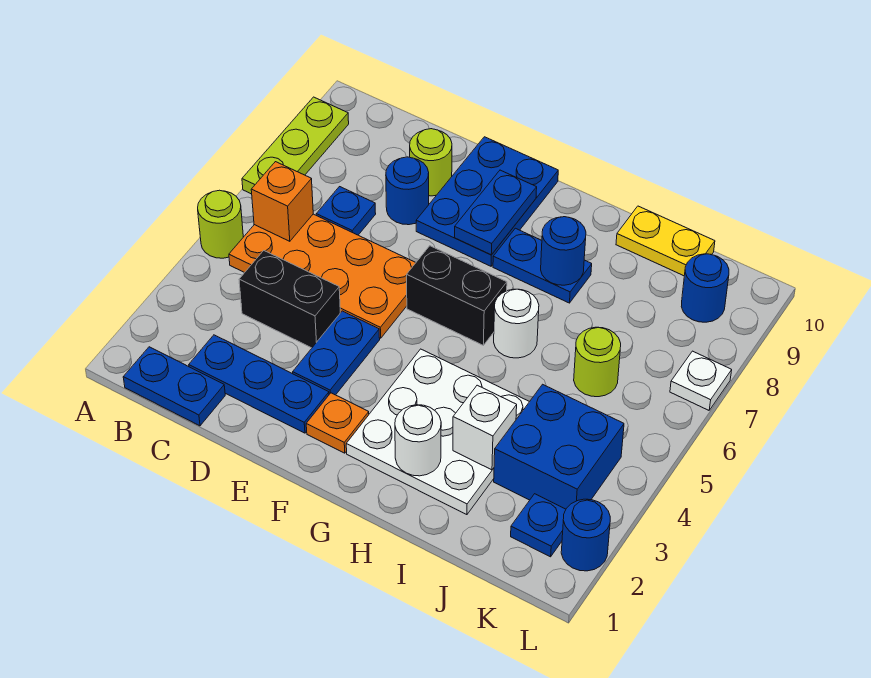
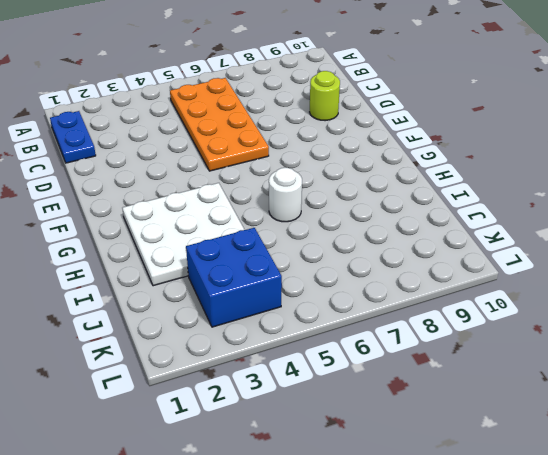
none -> lime round brick A5 level 1
none -> lime plate A7:A9 level 1
none -> blue plate C2:E2 level 1

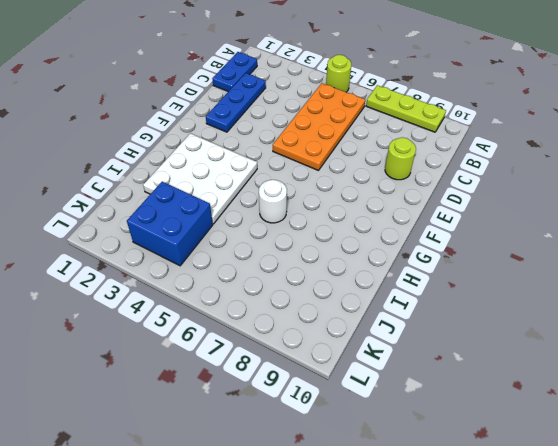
none -> black brick C4:D4 level 1
none -> blue plate C7 level 1
none -> blue round brick D8 level 1

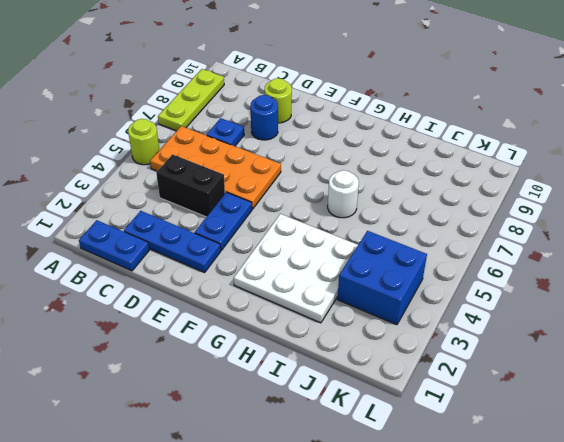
none -> blue plate E8:F10 level 1
none -> orange plate F2 level 1
none -> black brick F6:G6 level 1

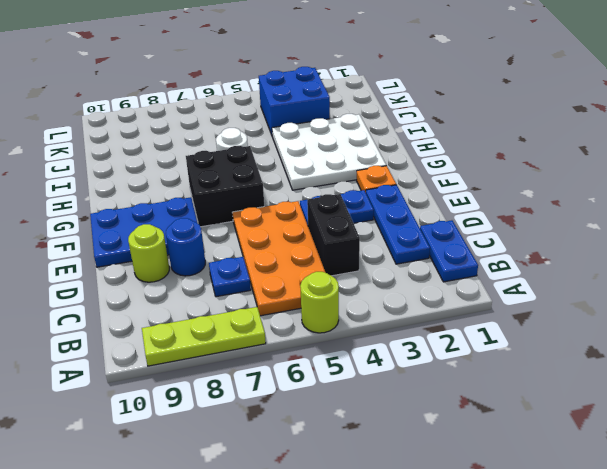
black brick F6:G7 level 1 -> black brick F6:G6 level 1
none -> blue plate G8:H8 level 1
none -> yellow plate I10:J10 level 1
none -> lime round brick J6 level 1

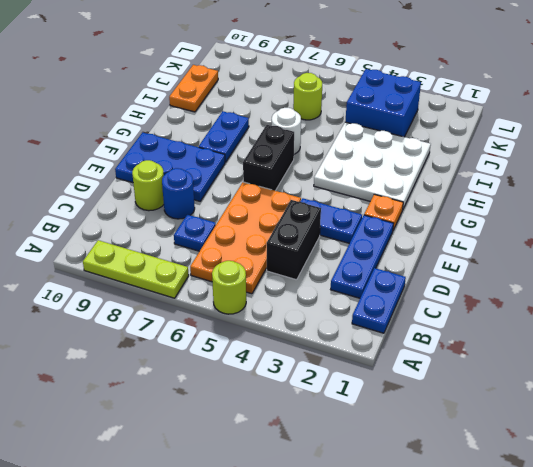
orange plate I10:J10 level 1 -> yellow plate I10:J10 level 1
none -> blue plate K2 level 1
none -> blue round brick K9 level 1
none -> blue round brick L2 level 1

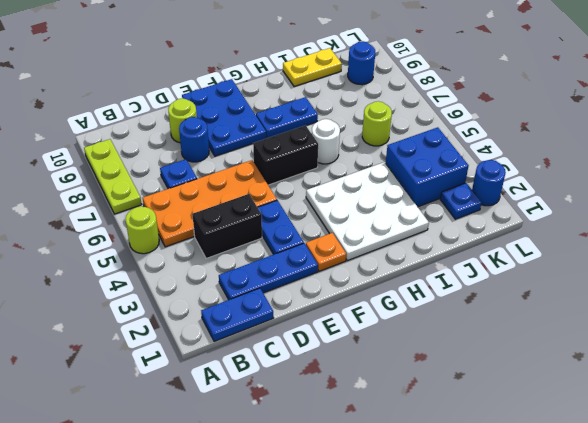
none -> white plate L7 level 1
none -> orange brick B6 level 2
none -> blue plate F8:F9 level 2

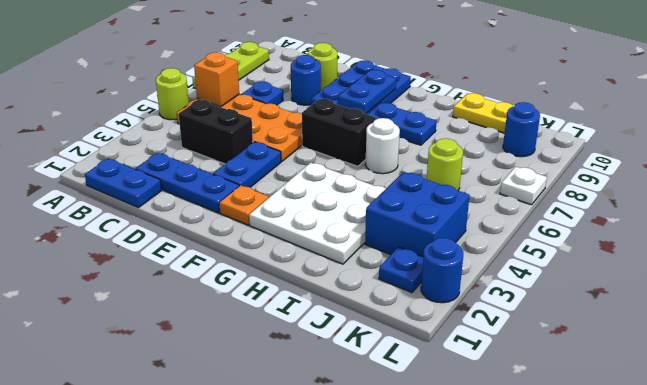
none -> white round brick H2 level 2
none -> blue round brick H8 level 2
none -> white brick I3 level 2

